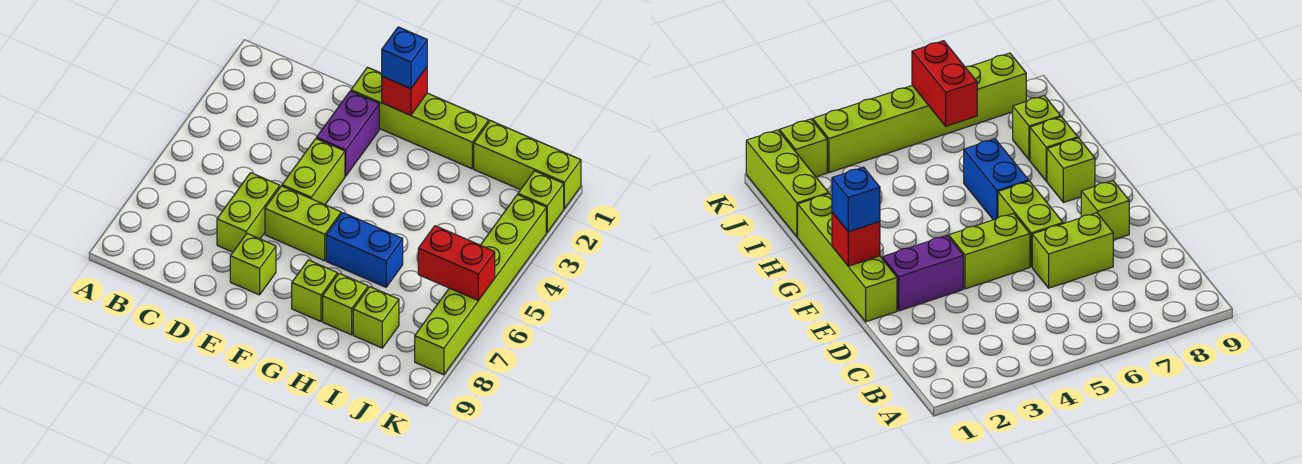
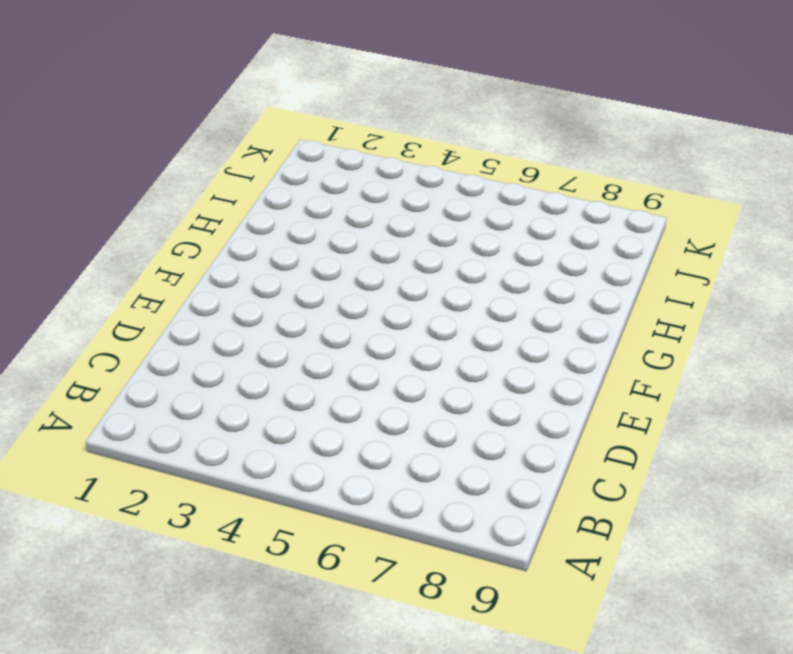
none -> lime brick D6:D7 level 1
none -> lime brick E1:H1 level 1
none -> purple brick E2:E3 level 1

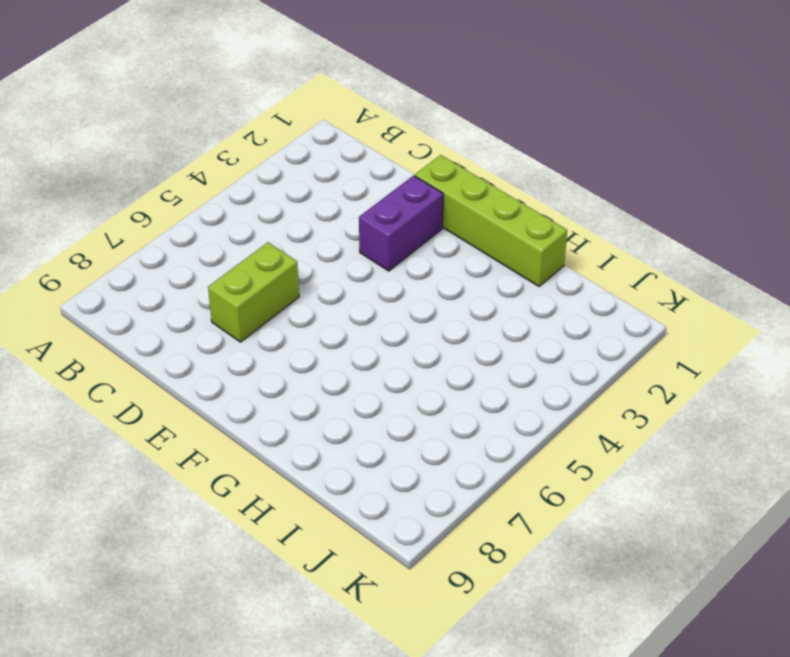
none -> lime brick E4:E5 level 1
none -> lime brick E6:F6 level 1
none -> lime brick E8 level 1

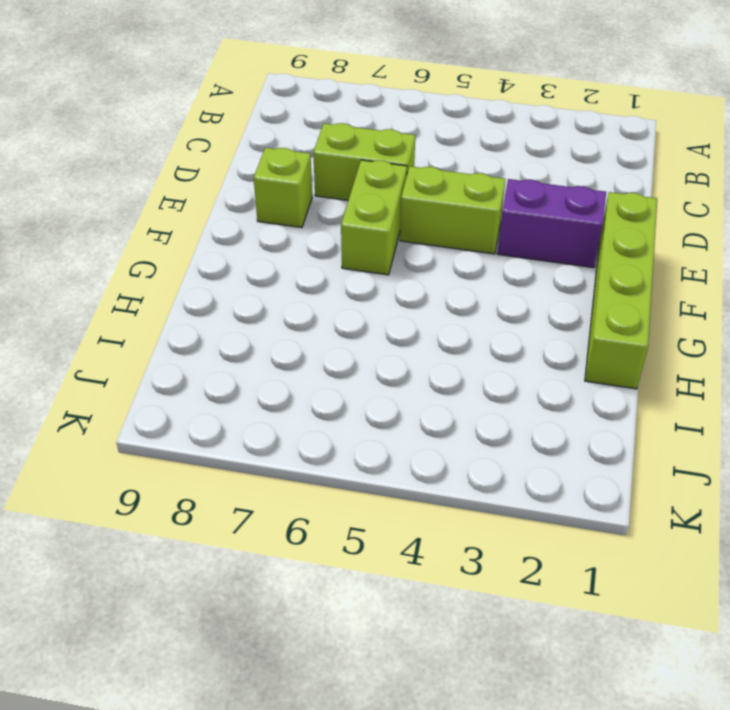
none -> blue brick G6:H6 level 1
none -> lime brick G8 level 1
none -> lime brick H8 level 1

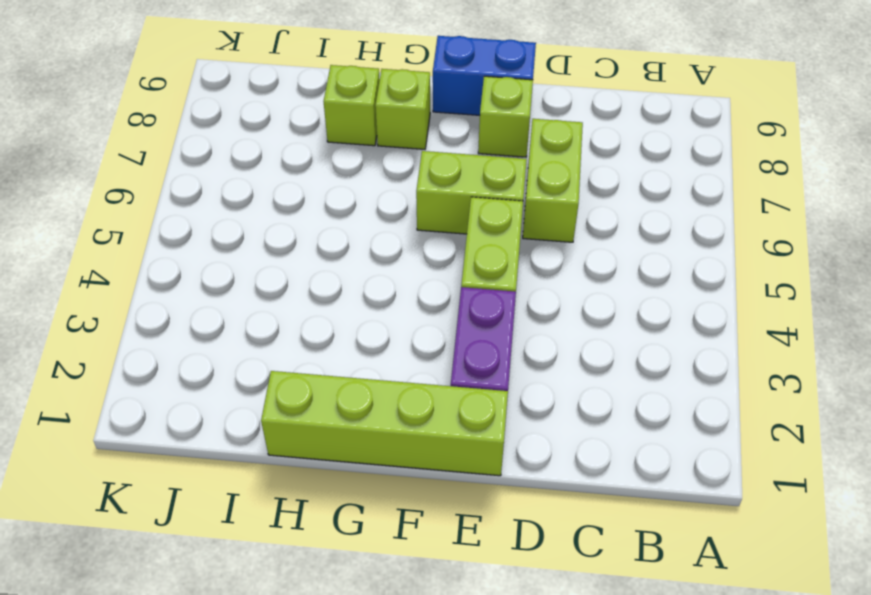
blue brick E9:F9 level 1 -> blue brick G6:H6 level 1
none -> lime brick I1:K1 level 1
none -> lime brick I8 level 1
none -> lime brick K2 level 1

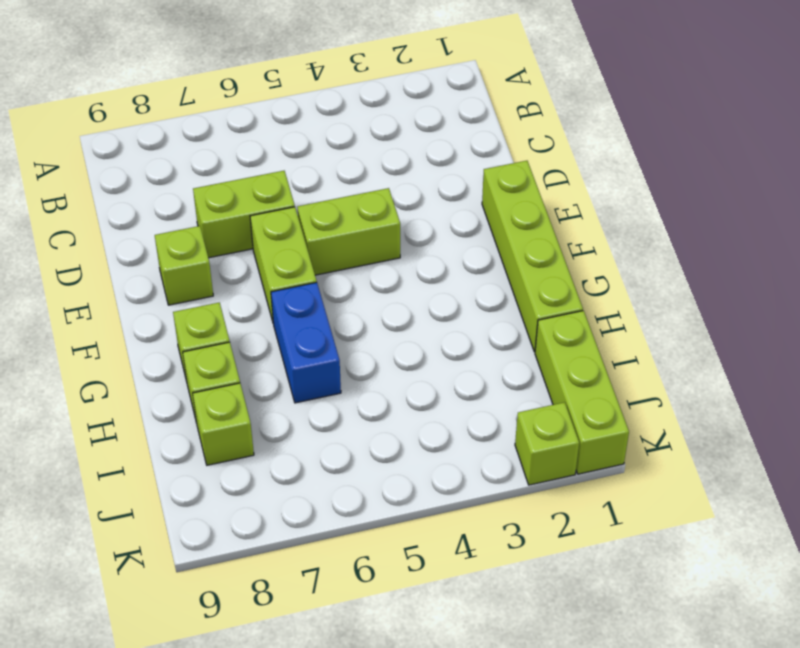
none -> purple brick E2:E3 level 1
none -> lime brick K3:K8 level 1
none -> red brick F1 level 2

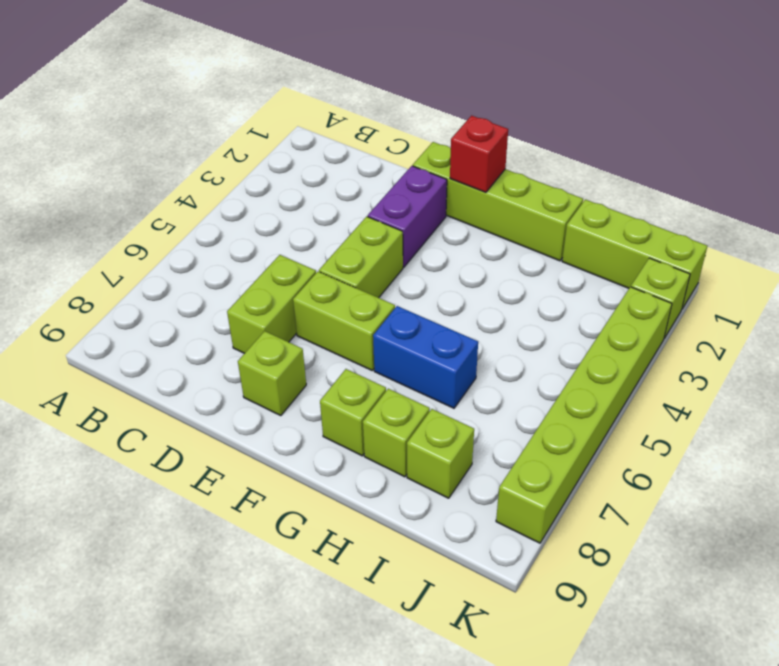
none -> red brick J6:K6 level 2
none -> blue brick F1 level 3

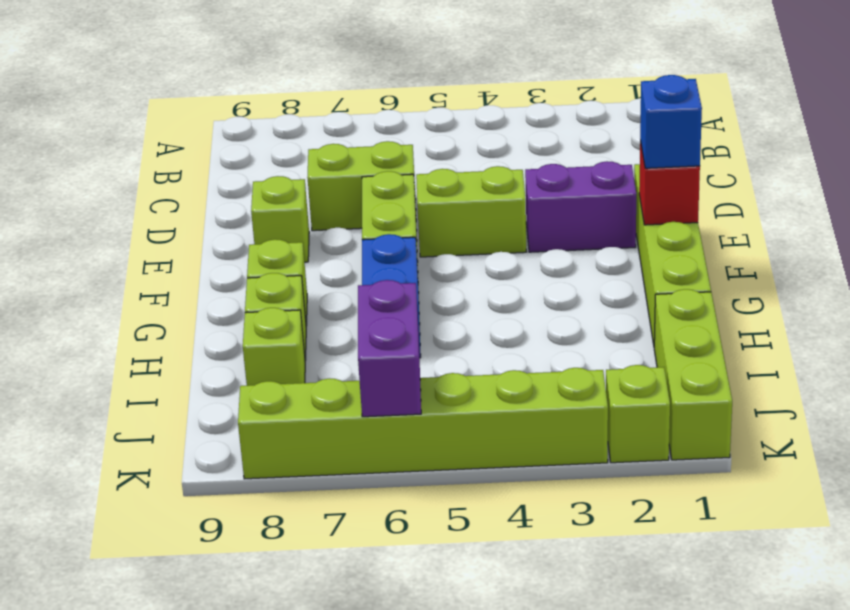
purple brick J6:K6 level 2 -> red brick J6:K6 level 2

